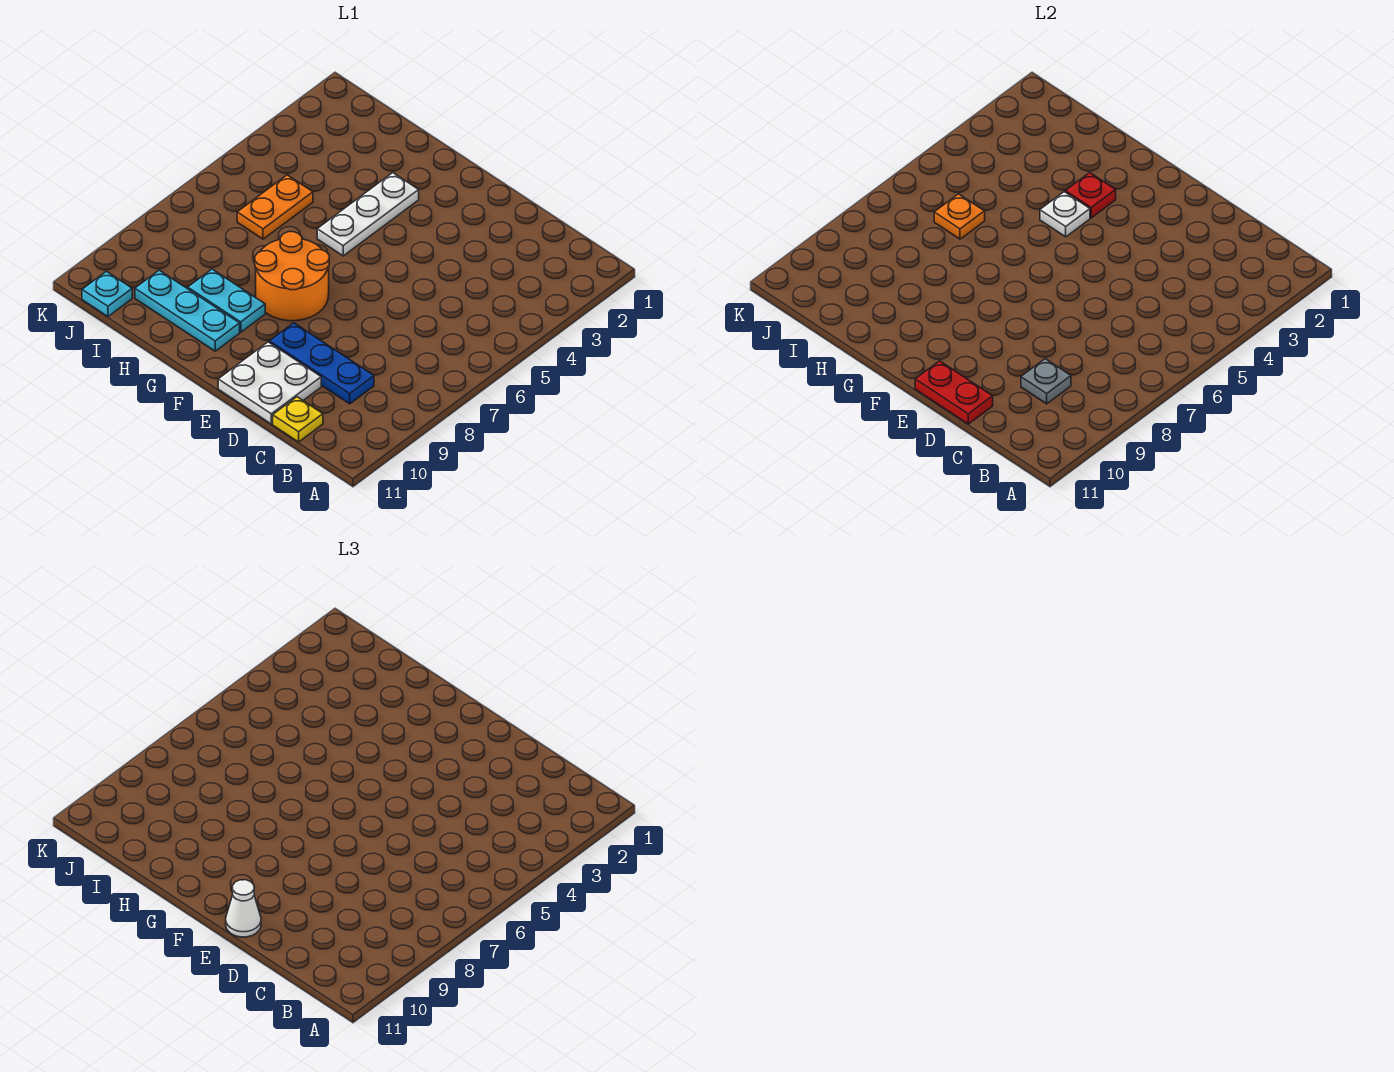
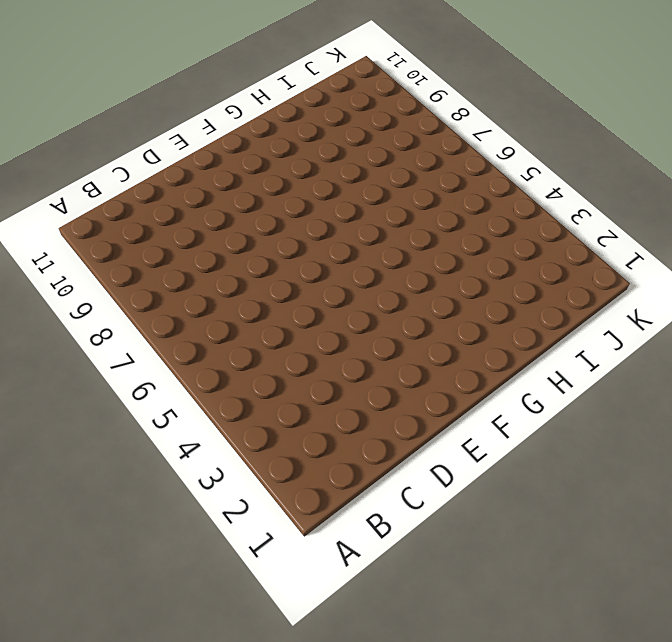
none -> blue plate C9:E9 level 1
none -> yellow plate C11 level 1
none -> white plate D10:E11 level 1

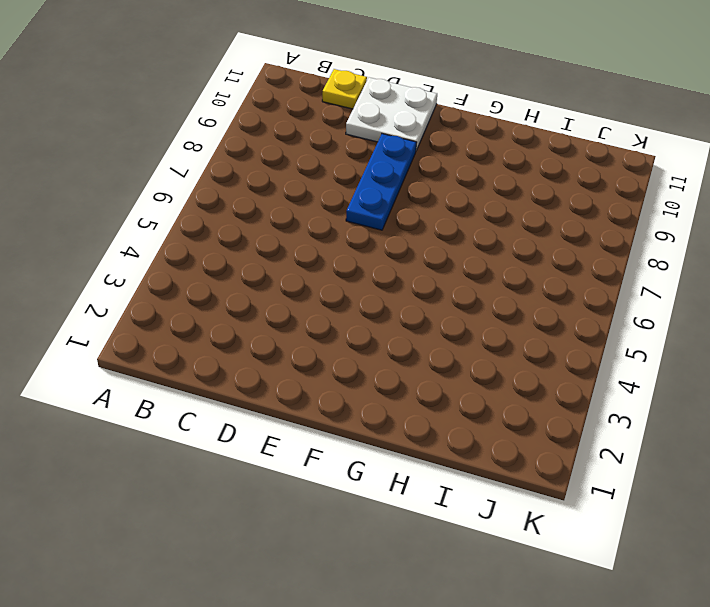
blue plate E7:E9 level 1 -> blue plate C9:E9 level 1
none -> orange round brick F7:G8 level 1
none -> white plate G3:G5 level 1
none -> cyan plate G9:H9 level 1

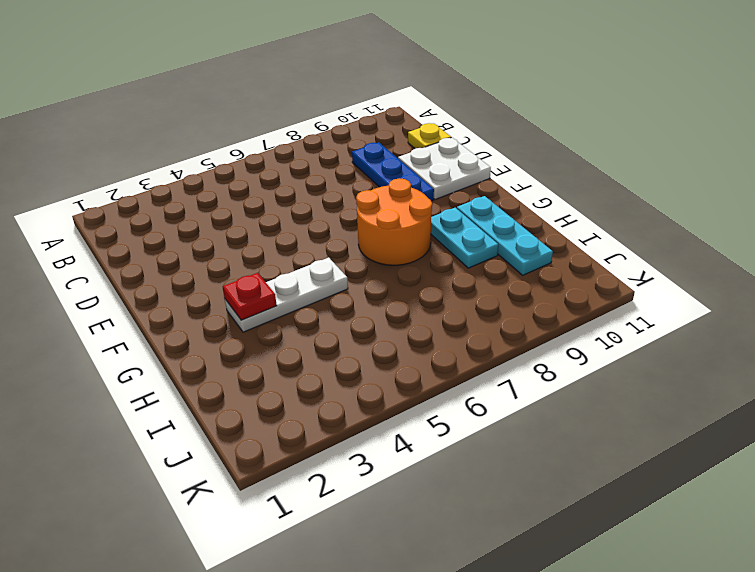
none -> orange plate I5:I6 level 1
none -> cyan plate J11 level 1
none -> grey plate C9 level 2

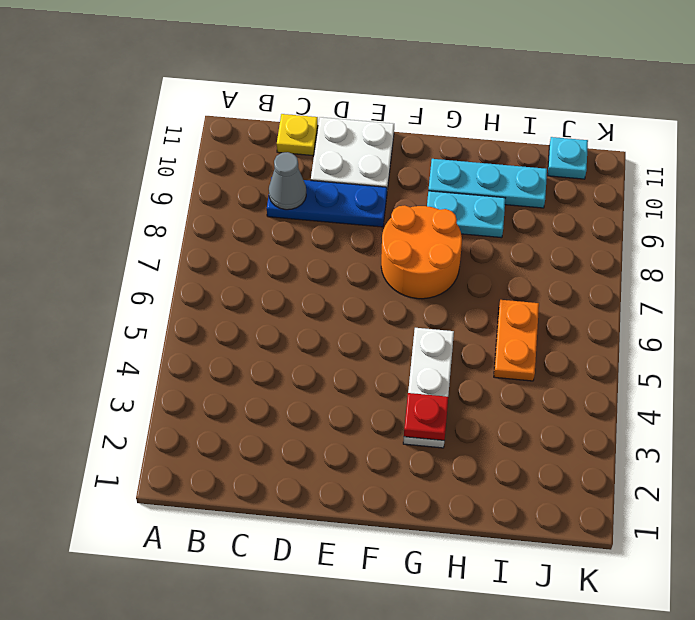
grey cone C9 level 2 -> grey plate C9 level 2
none -> red plate D11:E11 level 2
none -> white plate G4 level 2
none -> orange plate I6 level 2

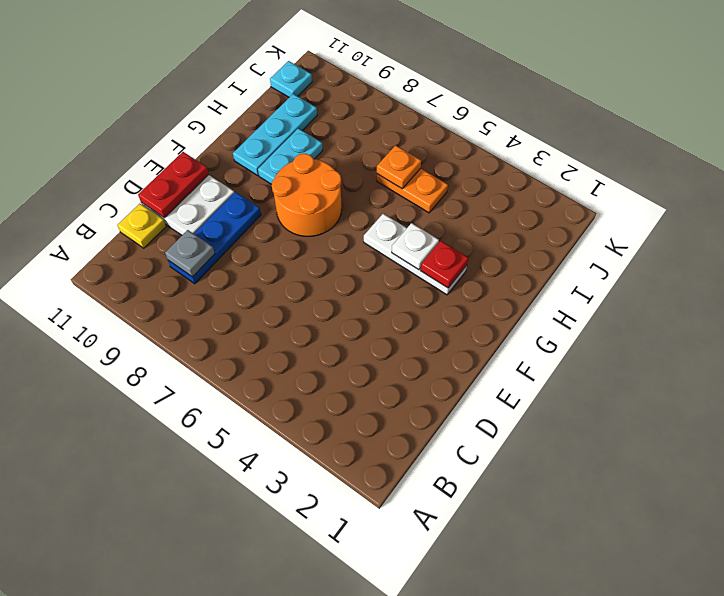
none -> white cone E11 level 3

